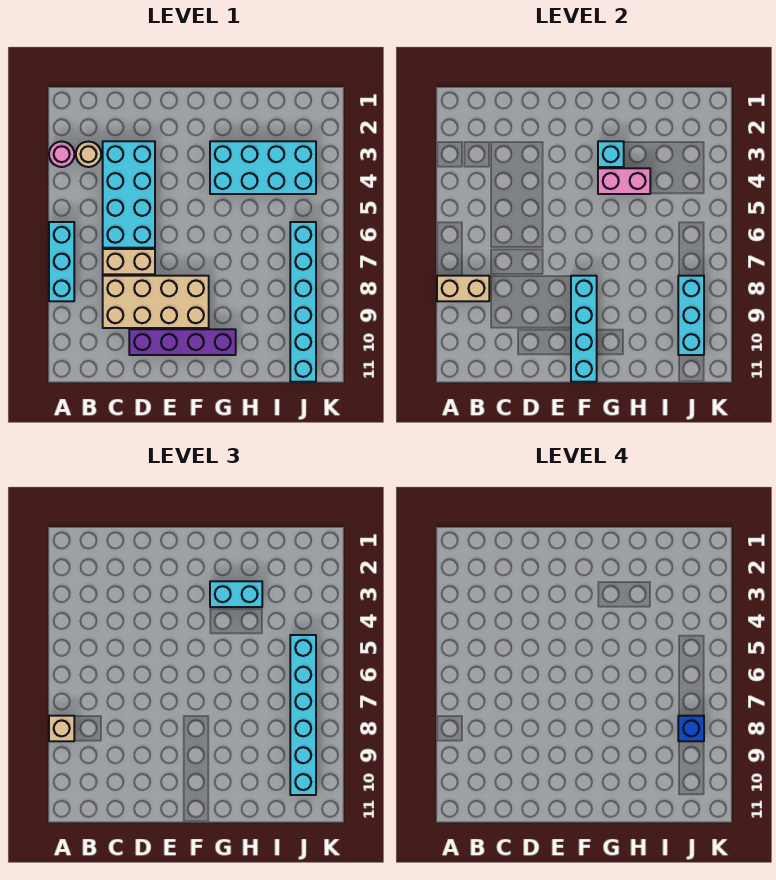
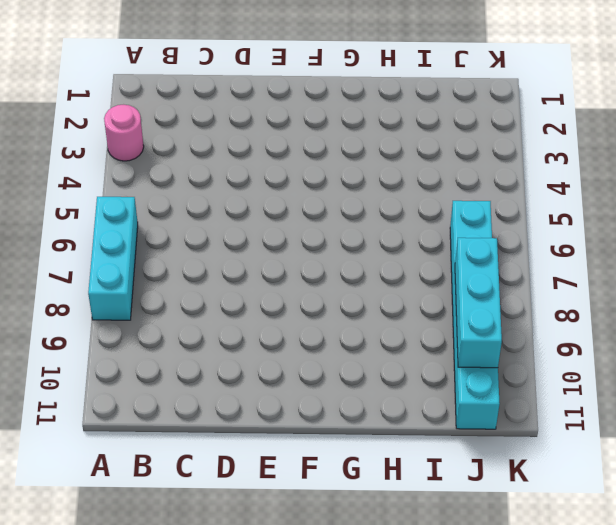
none -> tan round brick B3 level 1
none -> cyan brick C3:D6 level 1
none -> tan brick C7:D7 level 1

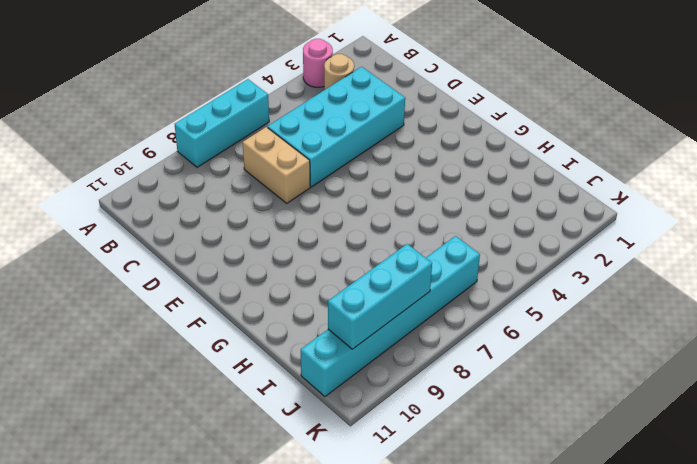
none -> tan brick C8:F9 level 1
none -> purple brick D10:G10 level 1
none -> cyan brick G3:J4 level 1

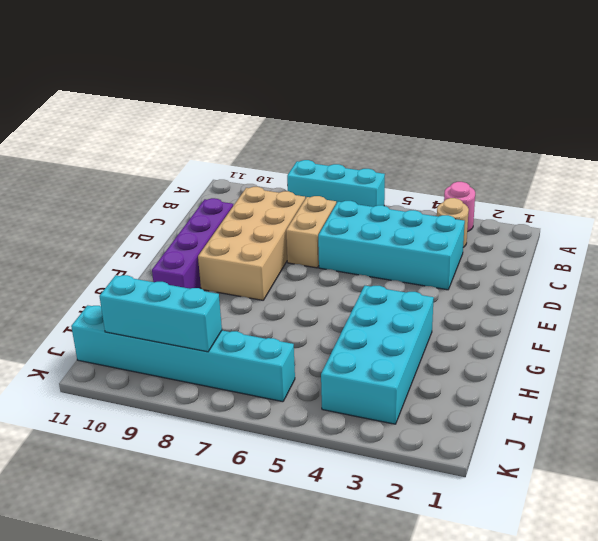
none -> tan brick A8:B8 level 2
none -> cyan brick F8:F11 level 2
none -> cyan brick G3 level 2

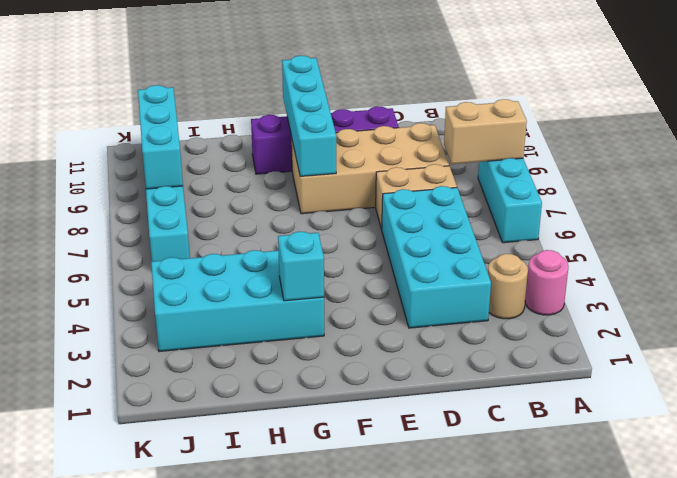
none -> pink brick G4:H4 level 2
none -> tan brick A8 level 3
none -> cyan brick G3:H3 level 3

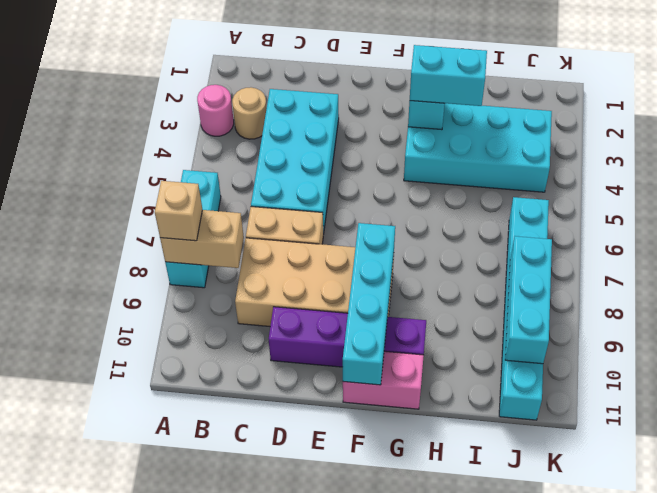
pink brick F11:G11 level 1 -> pink brick G4:H4 level 2
none -> cyan brick J5:J10 level 3
none -> blue brick J8 level 4

